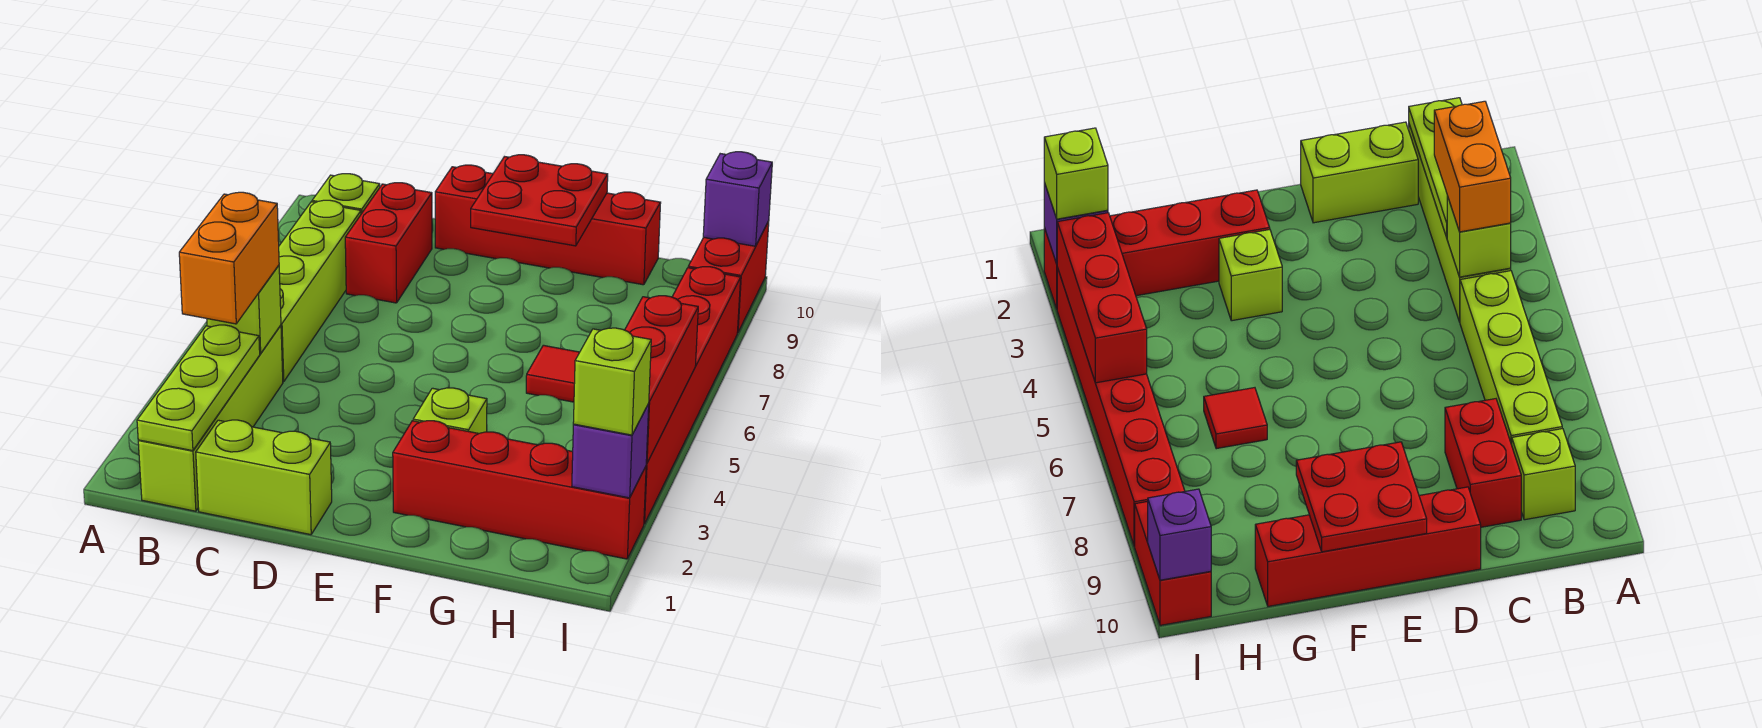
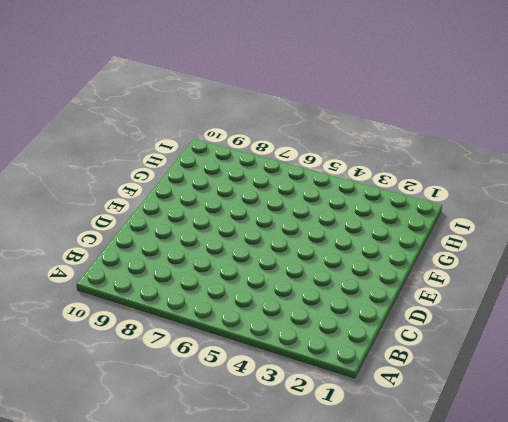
none -> lime brick B1:B4 level 1
none -> lime brick B5:B8 level 1
none -> lime brick B9 level 1

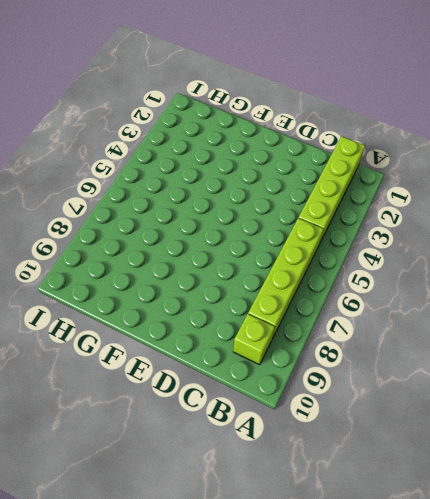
none -> lime brick C1:D1 level 1
none -> red brick C8:C9 level 1
none -> red brick D10:G10 level 1

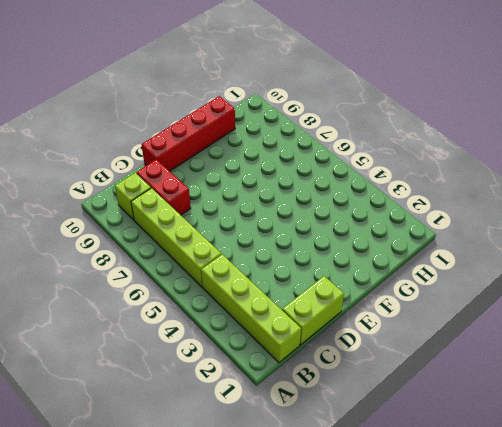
none -> red brick F2:I2 level 1
none -> lime brick F3 level 1
none -> red tile G6 level 1

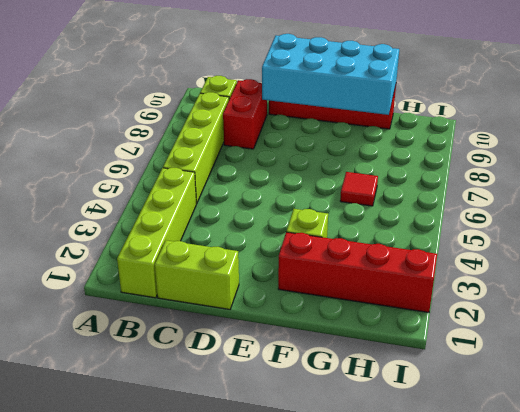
cyan brick D9:G10 level 2 -> red plate E9:F10 level 2
none -> red brick I3:I8 level 1
none -> red brick I9:I10 level 1
none -> lime plate B1:B3 level 2

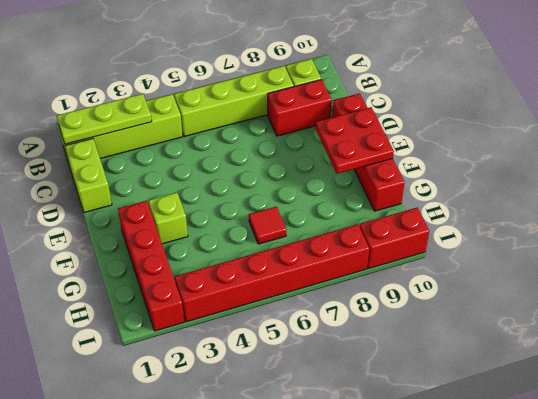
none -> lime brick B4 level 2
none -> purple brick I2 level 2
none -> red brick I3:I5 level 2

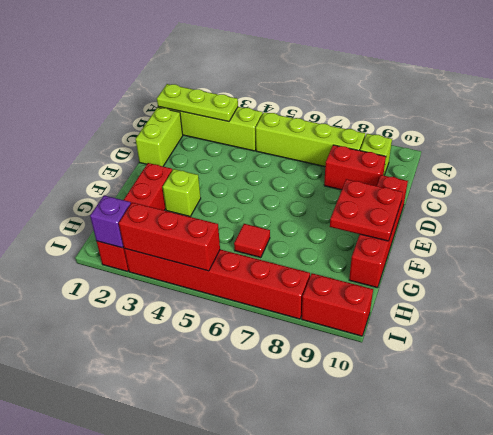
none -> lime brick B4 level 2
none -> purple brick I10 level 2
none -> orange brick B3:B4 level 3

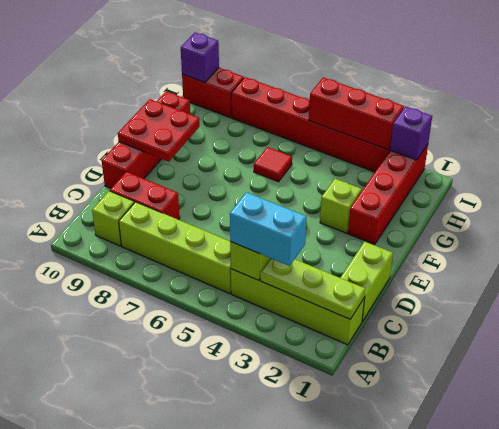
cyan brick B3:B4 level 3 -> orange brick B3:B4 level 3
none -> lime brick I2 level 3

